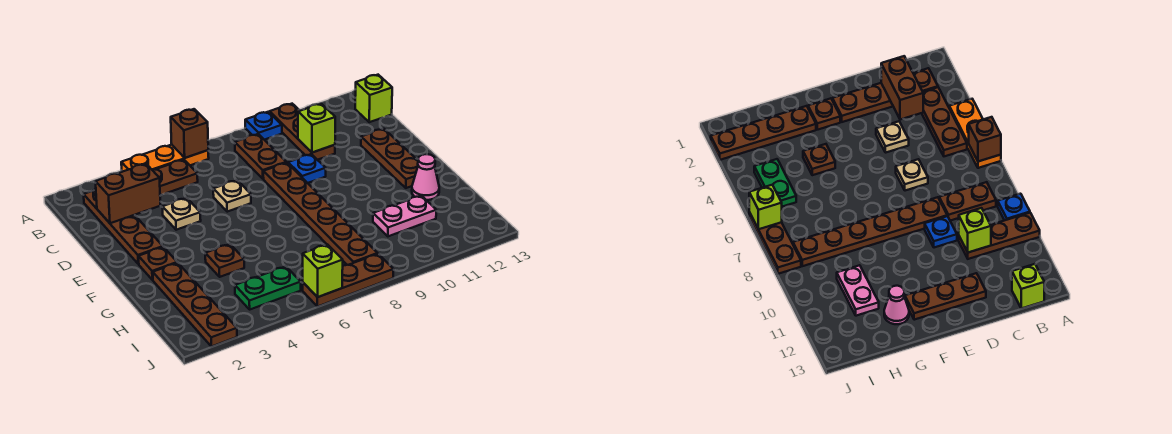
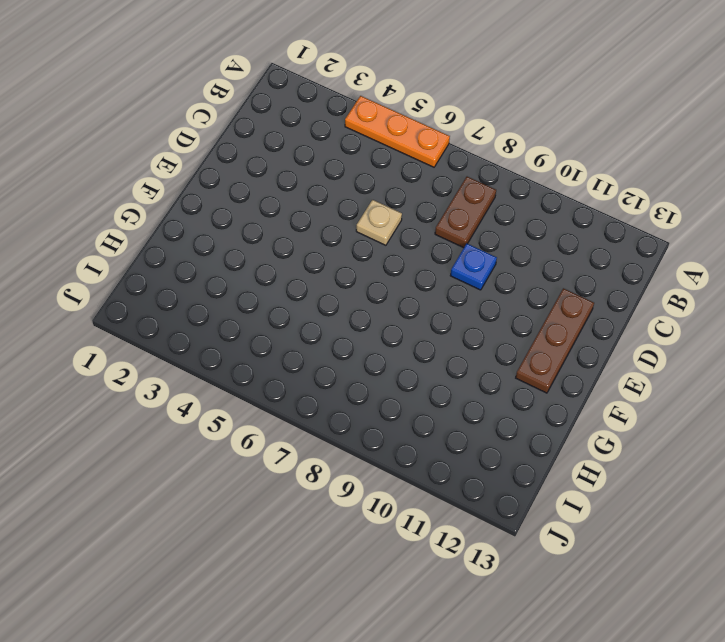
none -> blue plate A9 level 1
none -> brown plate A10:C10 level 1
none -> brown plate B2:E2 level 1

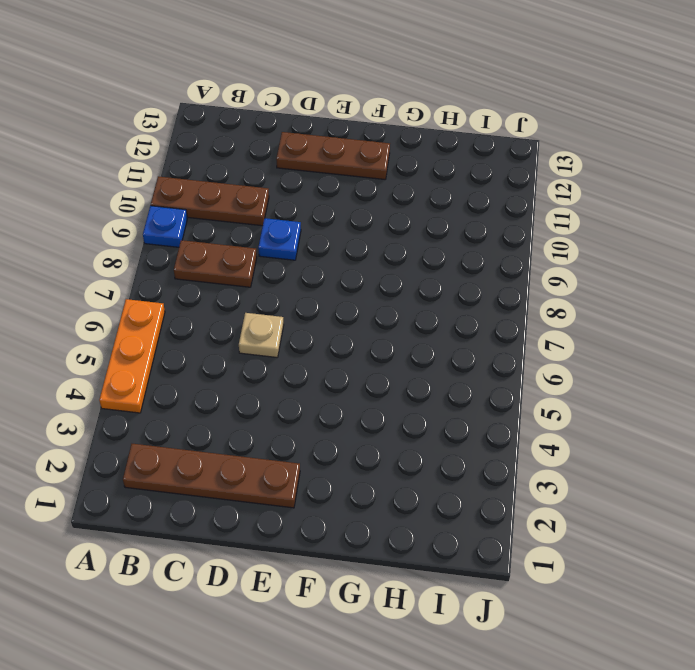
none -> brown plate B3:B5 level 1
none -> lime brick B13 level 1
none -> tan plate D4 level 1

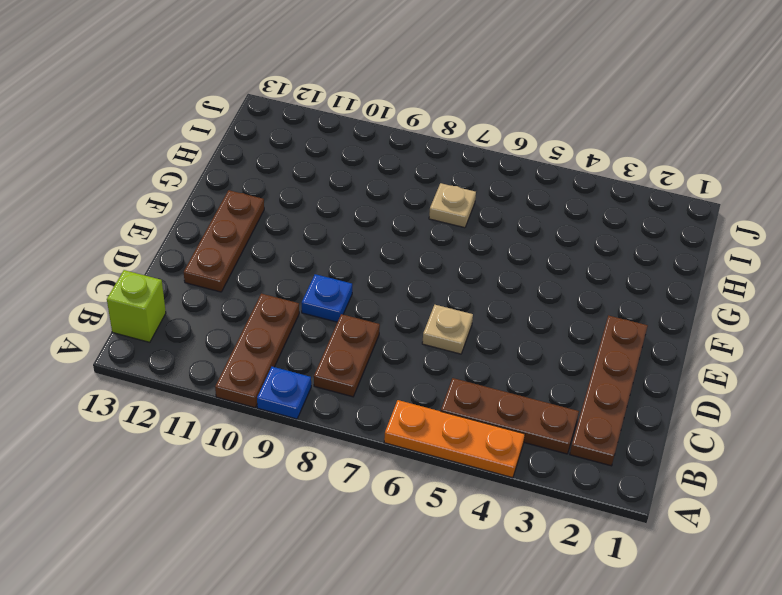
tan plate H7 level 1 -> tan plate D4 level 1
none -> brown plate D8:I8 level 1
none -> brown plate F2 level 1
none -> brown plate G2:J2 level 1

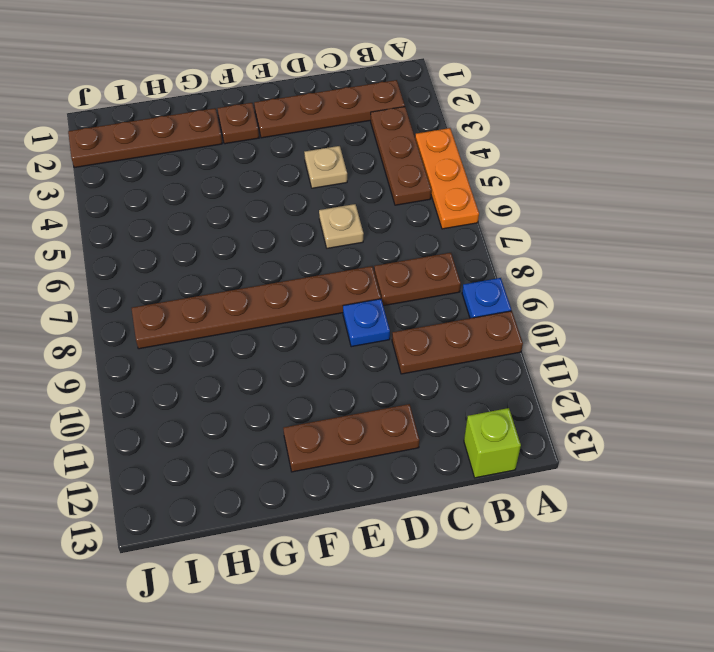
none -> brown plate G4 level 1
none -> pink cone G12 level 1
none -> pink plate H10:H11 level 1

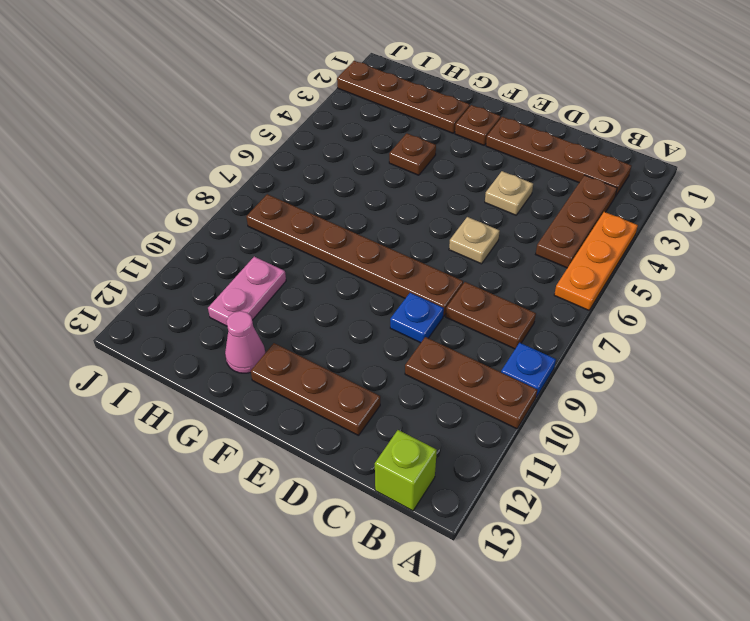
none -> green plate I4:I5 level 1
none -> brown plate J6:J8 level 1
none -> brown brick A6 level 2

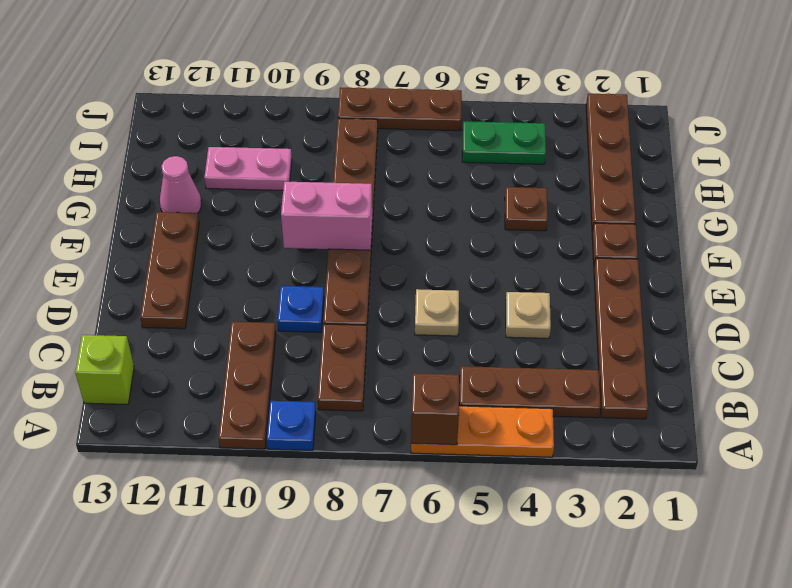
pink brick F8:F9 level 2 -> none
none -> brown brick C2:C3 level 2
none -> lime brick C10 level 2
none -> lime brick J6 level 2

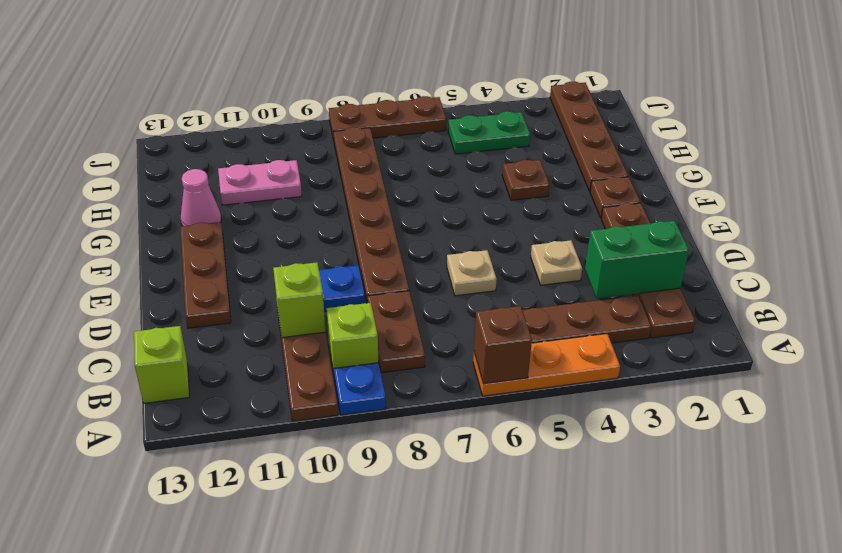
lime brick B9 level 1 -> lime brick J6 level 2
green brick C2:C3 level 2 -> brown brick C2:C3 level 2

